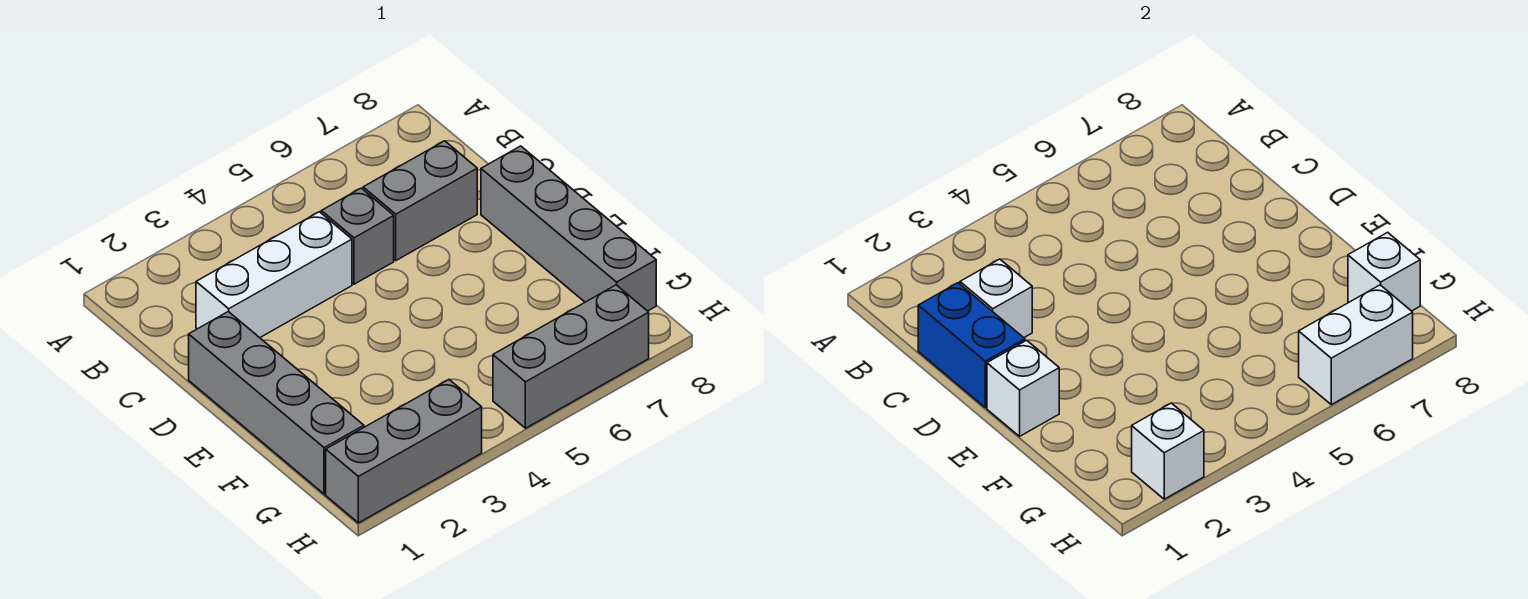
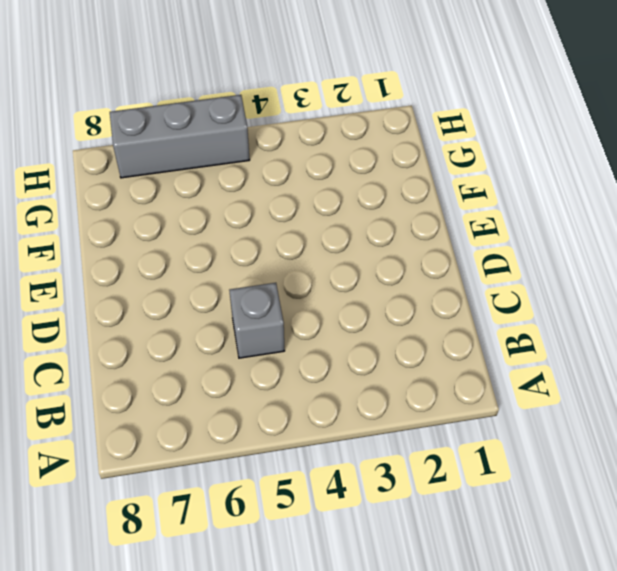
none -> white brick C2:C4 level 1
none -> grey brick C6:C7 level 1
none -> grey brick D1:G1 level 1

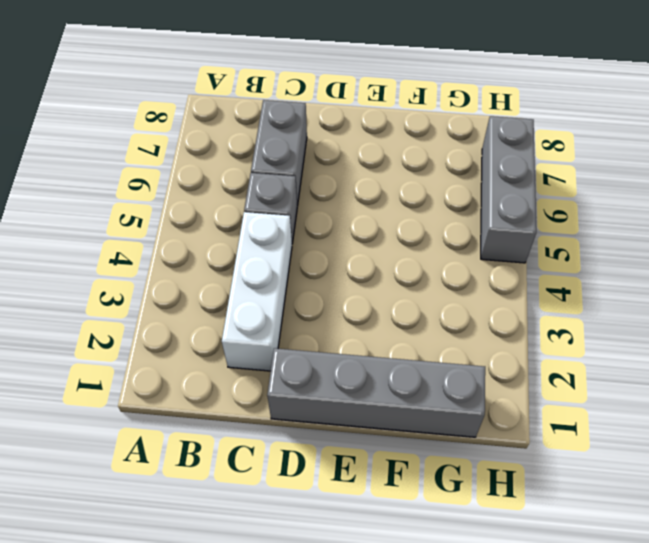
none -> grey brick D8:G8 level 1
none -> grey brick H1:H3 level 1
none -> blue brick C1:D1 level 2

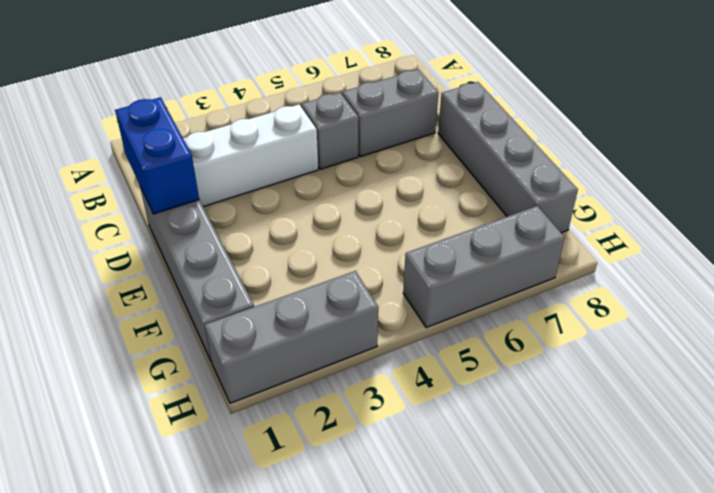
none -> white brick C2 level 2
none -> white brick E1 level 2
none -> white brick G8 level 2

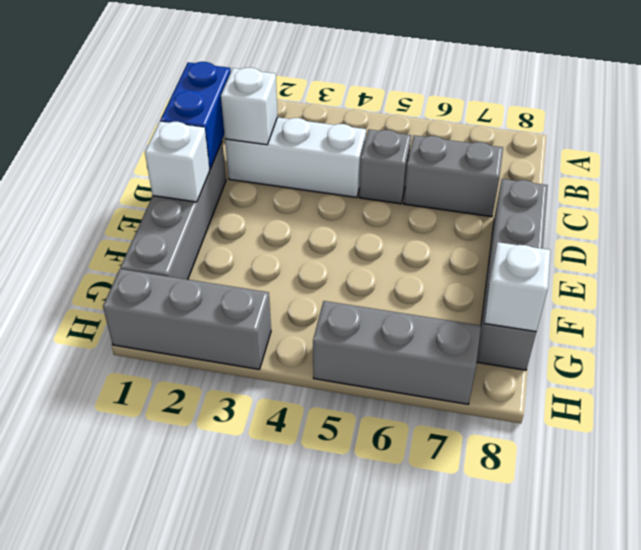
none -> white brick H2 level 2
none -> white brick H6:H7 level 2

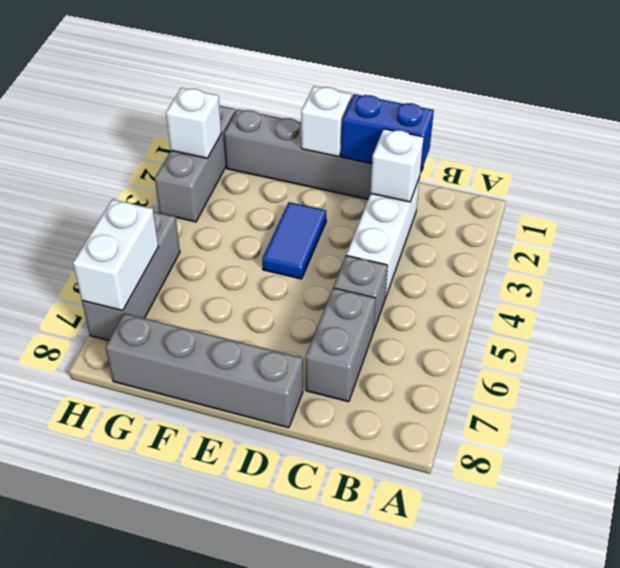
blue tile E3:E4 level 1 -> none
none -> white brick G8 level 2

